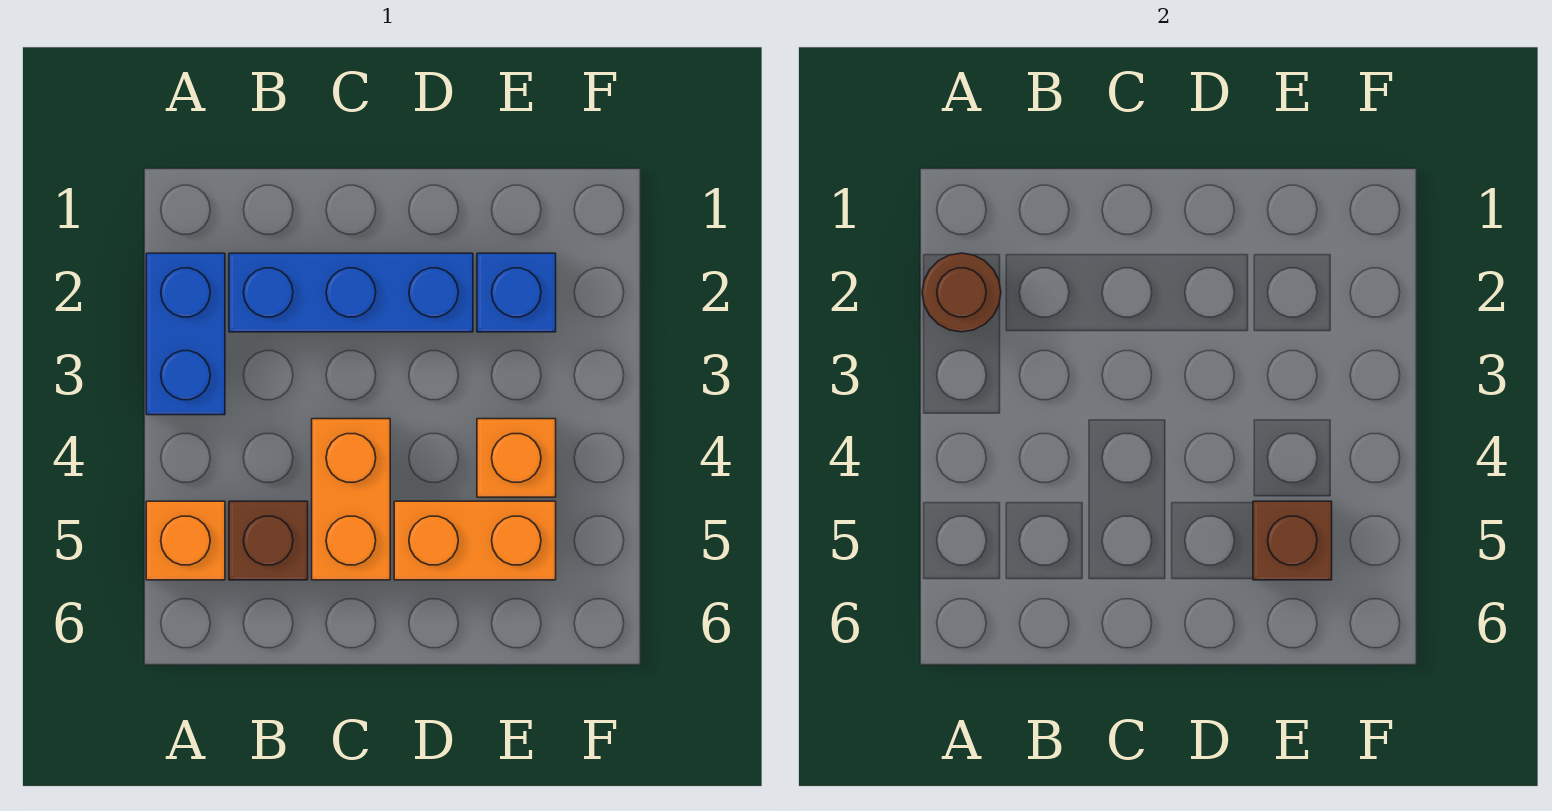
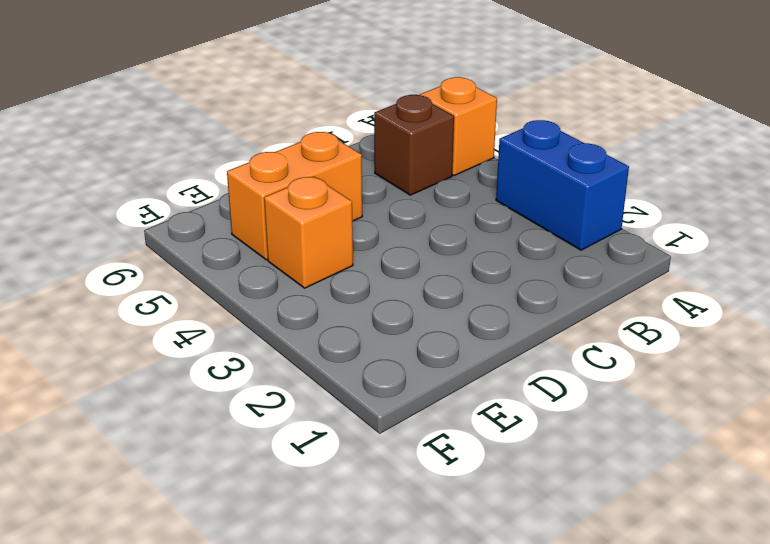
none -> blue brick B2:D2 level 1
none -> orange brick C4:C5 level 1

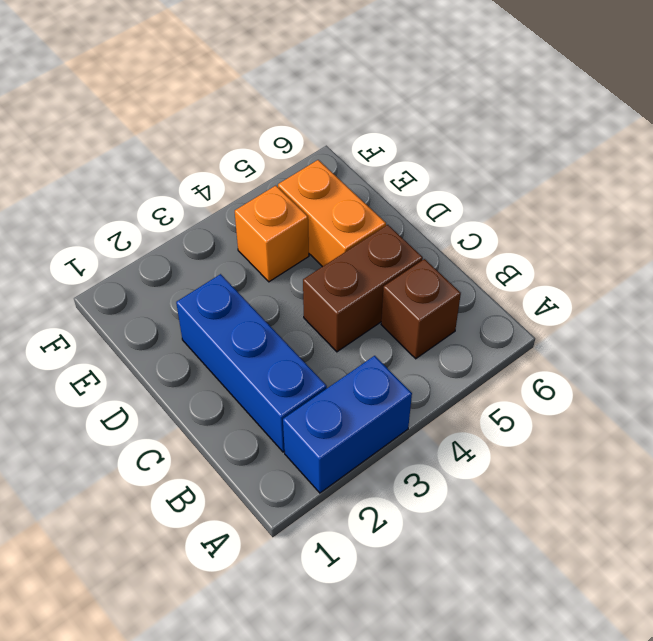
brown brick C4:C5 level 1 -> orange brick C4:C5 level 1
none -> orange brick A5 level 1
none -> blue brick E2 level 1

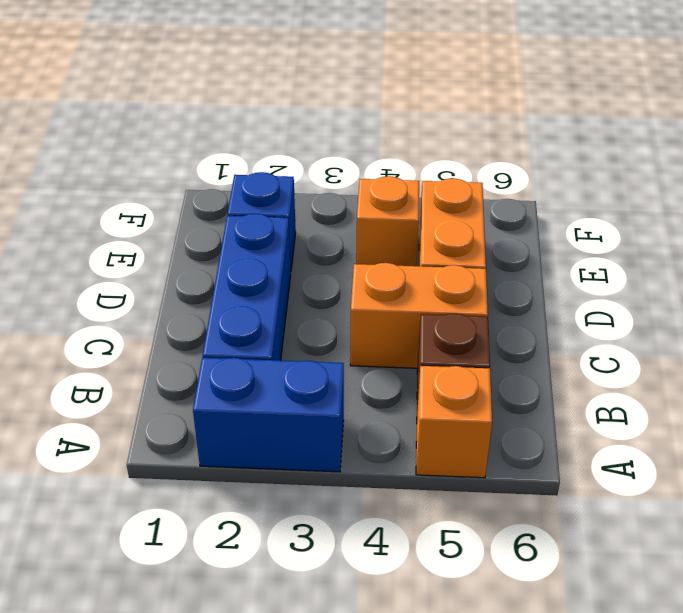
none -> brown round brick A2 level 2
none -> brown brick E5 level 2

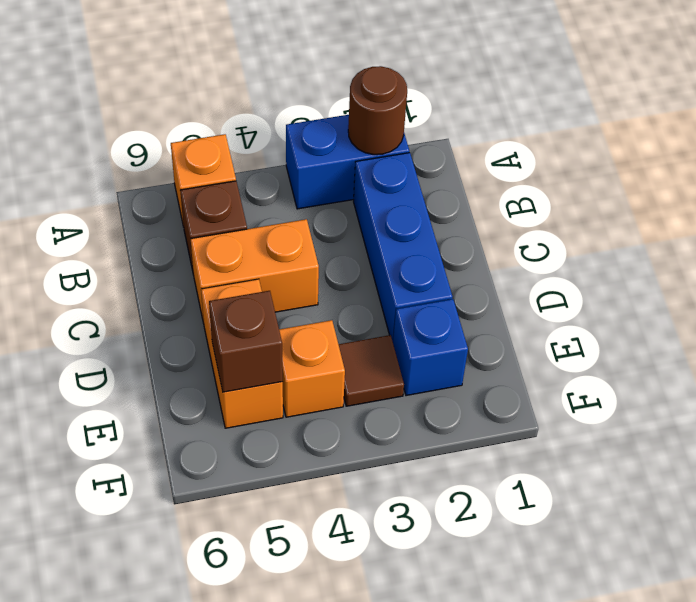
brown tile E3 level 1 -> none

